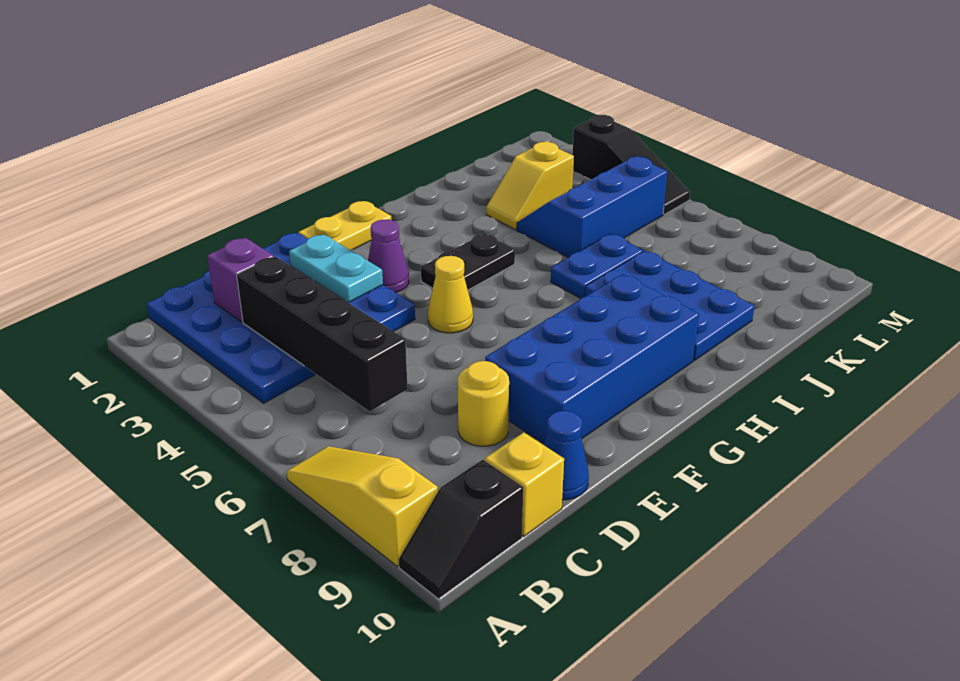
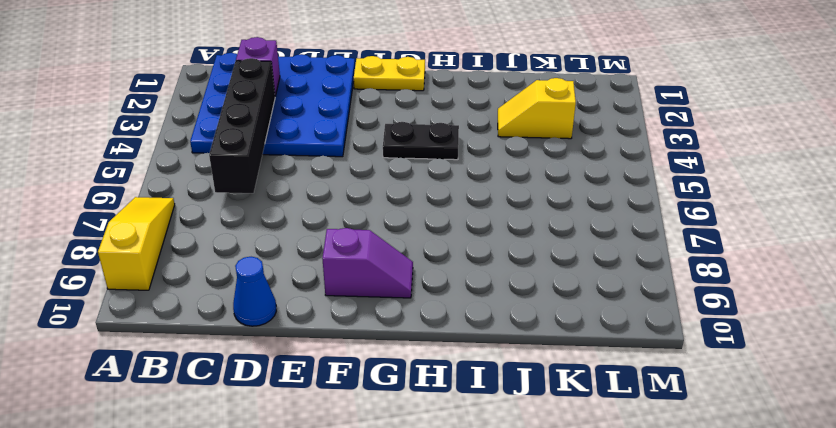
purple slope F9:G9 level 1 top F -> blue brick E8:H9 level 1
none -> black slope A10:B10 level 1 top B
none -> yellow brick C10 level 1
none -> yellow round brick D8 level 1

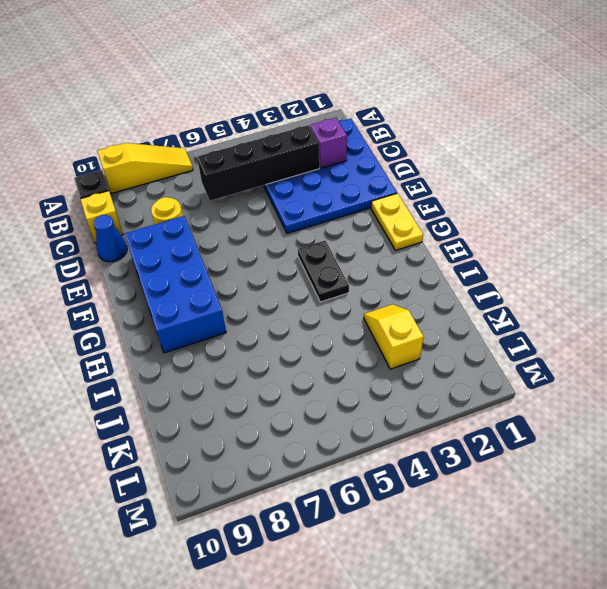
none -> purple cone F3 level 1
none -> yellow cone F5 level 1
none -> blue plate I6:J6 level 1

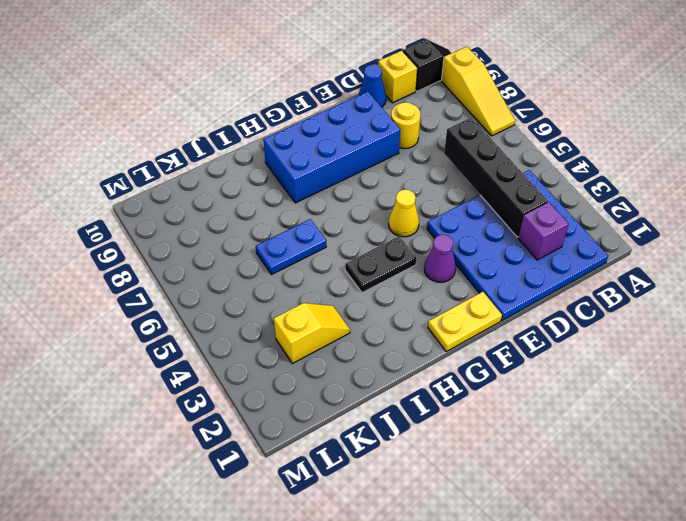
none -> blue plate I7:J9 level 1
none -> blue slope J4:L5 level 1 top 5
none -> black slope M3:M5 level 1 top 3

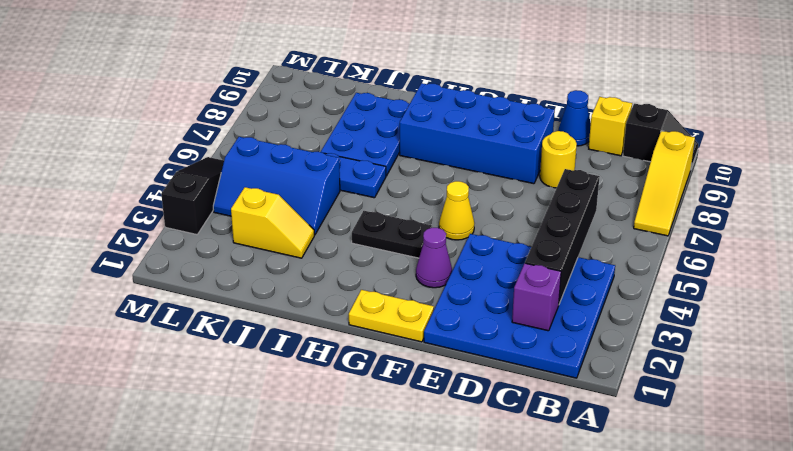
none -> cyan plate E2:E3 level 2

